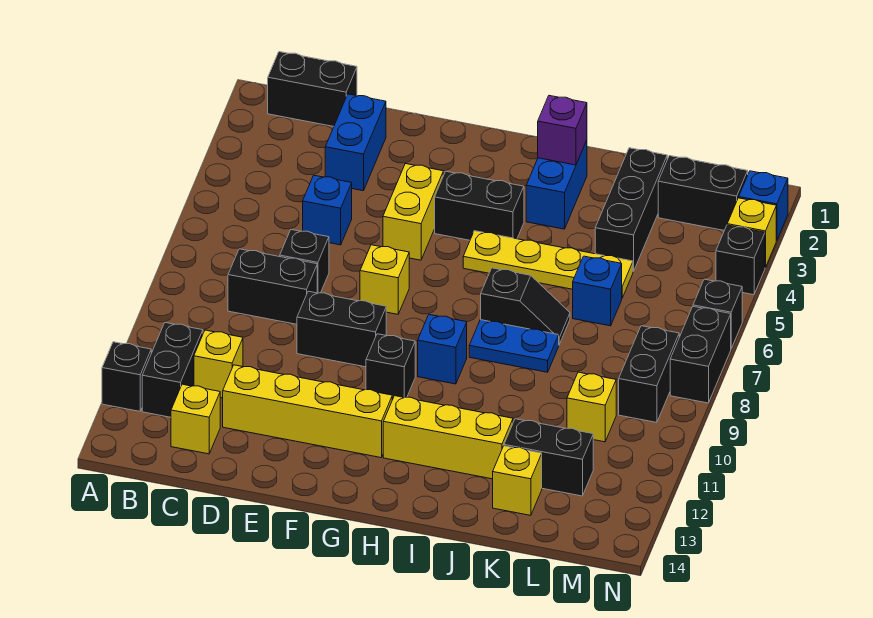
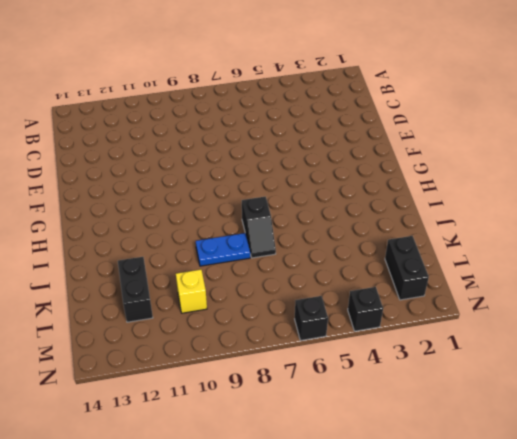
blue plate J8:J9 level 1 -> blue plate I8:J8 level 1
none -> black brick A12 level 1
none -> black brick B1:C1 level 1
none -> black brick B11:B12 level 1
none -> black brick C8:D8 level 1

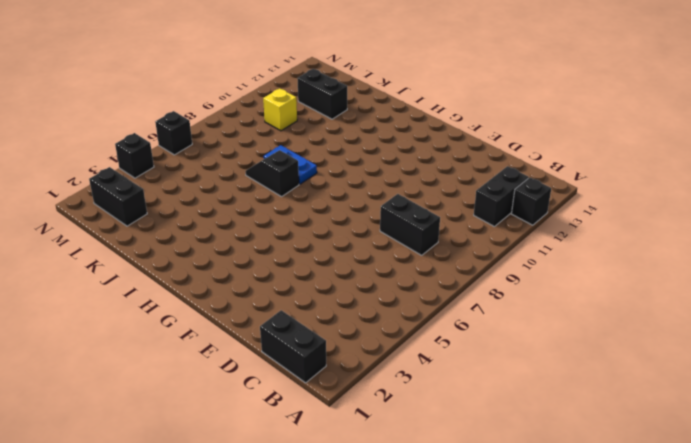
none -> yellow brick C11 level 1
none -> yellow brick C13 level 1
none -> blue brick D2:D3 level 1
none -> blue brick D5 level 1

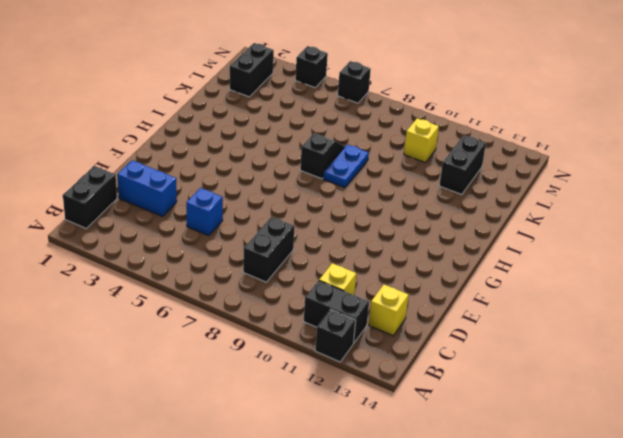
none -> black brick D7 level 1
none -> yellow brick D12:G12 level 1
none -> black brick E9:F9 level 1
none -> yellow brick F4:F5 level 1

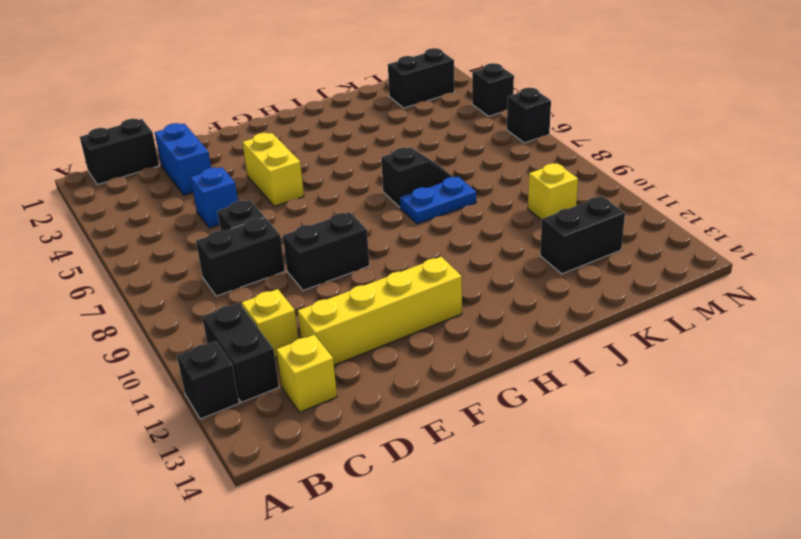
none -> yellow brick F7 level 1
none -> black brick G4:H4 level 1
none -> black brick G10 level 1
none -> yellow plate H5:K5 level 1

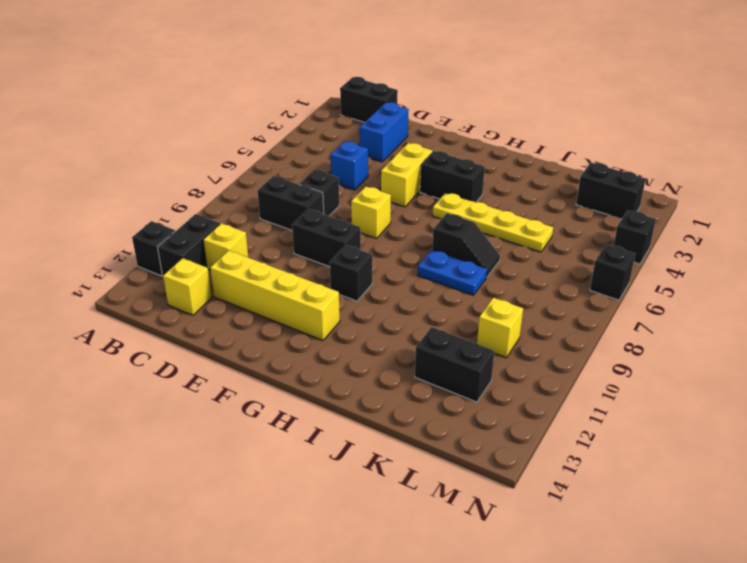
none -> blue brick H9 level 1
none -> yellow brick H12:J12 level 1
none -> blue brick I2:I3 level 1
none -> black brick K2:K4 level 1

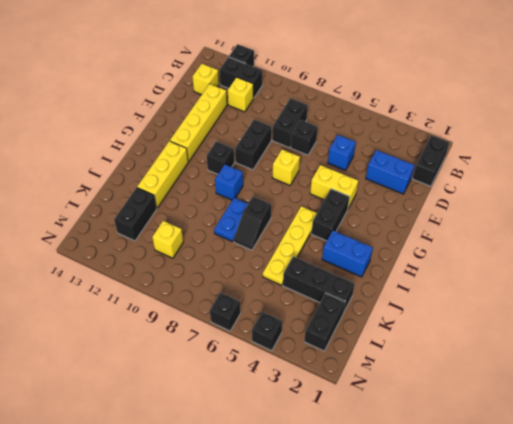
none -> blue brick K6 level 1
none -> yellow brick K13 level 1
none -> black brick M8:M9 level 1
none -> blue brick N2 level 1

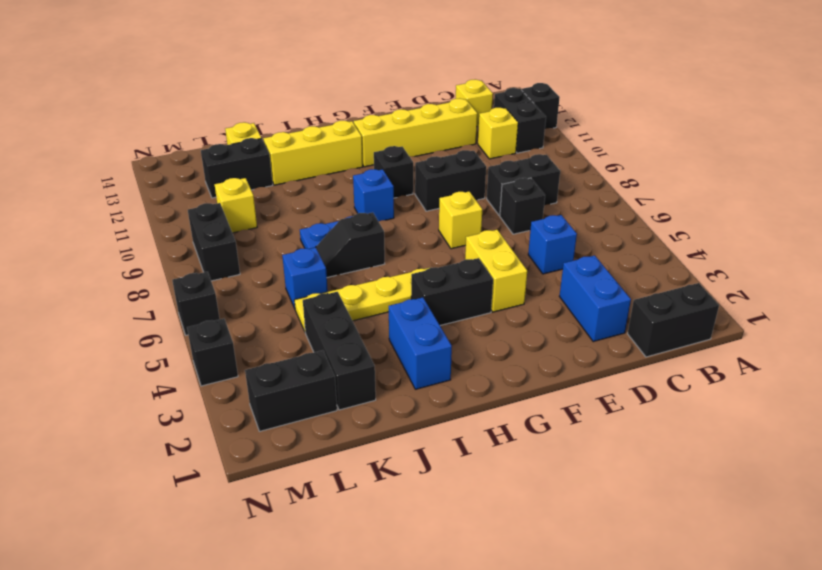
none -> blue brick N2 level 1
none -> yellow brick N3 level 1
none -> black brick N7:N8 level 1
none -> purple brick I2 level 2

